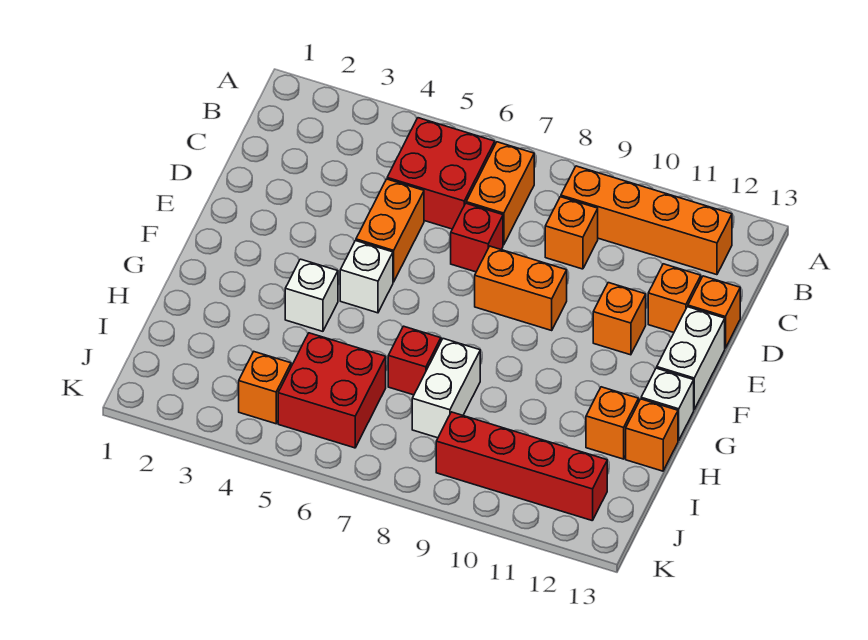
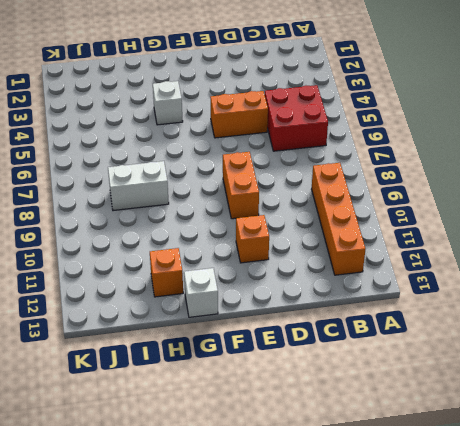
none -> orange brick B7:C7 level 1
none -> orange brick C9 level 1
none -> red brick D7 level 1

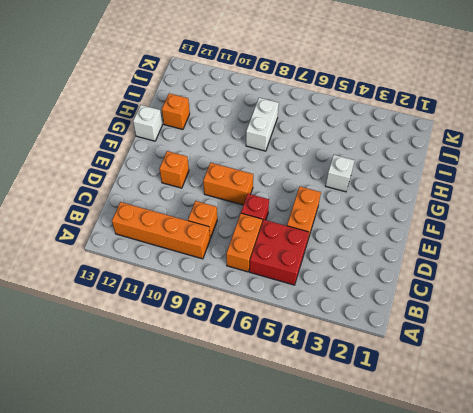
none -> orange brick D12 level 1
none -> orange brick D13 level 1
none -> white brick E13:F13 level 1

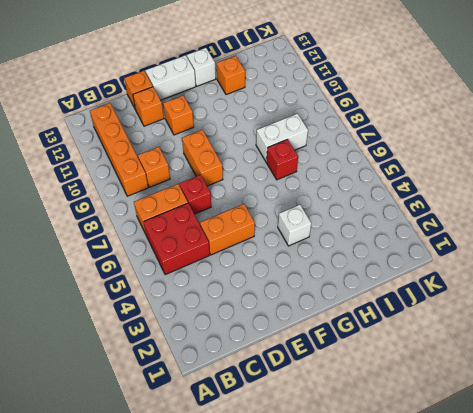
none -> white brick F5 level 1
none -> orange brick H13 level 1
none -> red brick I5:J6 level 1

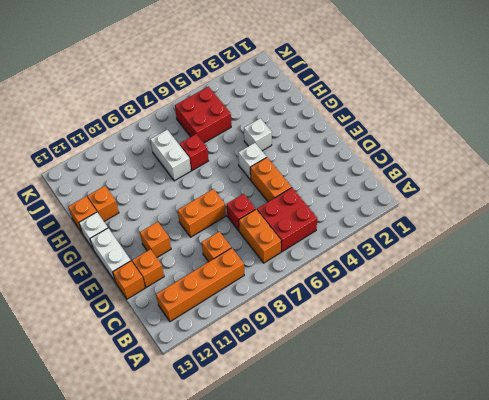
none -> orange brick J4 level 1
none -> red brick J9:J12 level 1

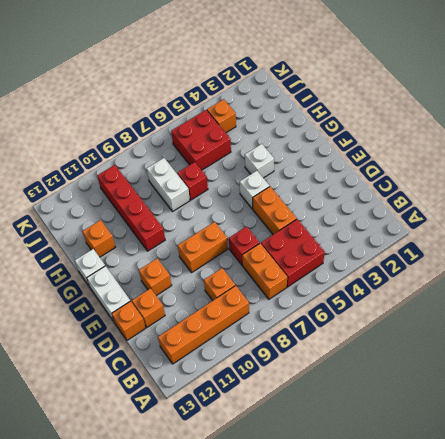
red brick G10:J10 level 1 -> red brick J9:J12 level 1
none -> orange brick H13 level 1

